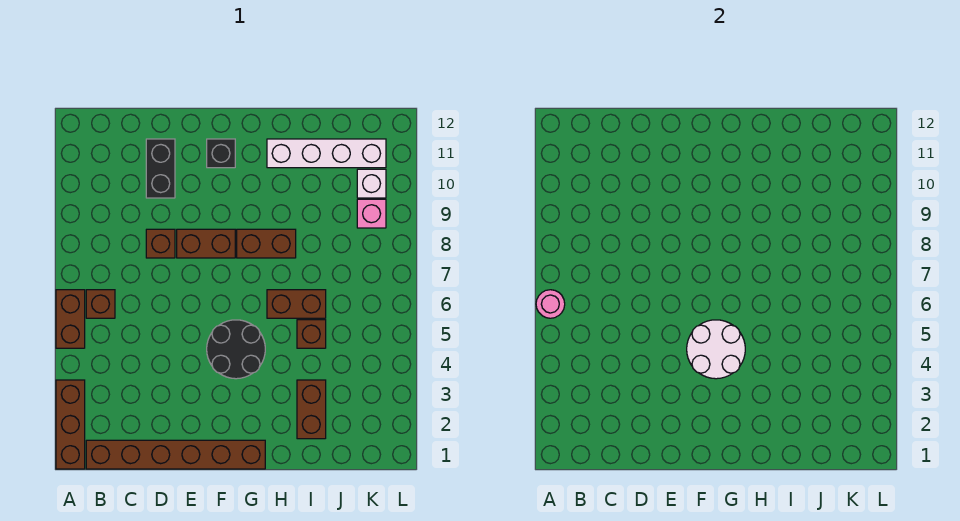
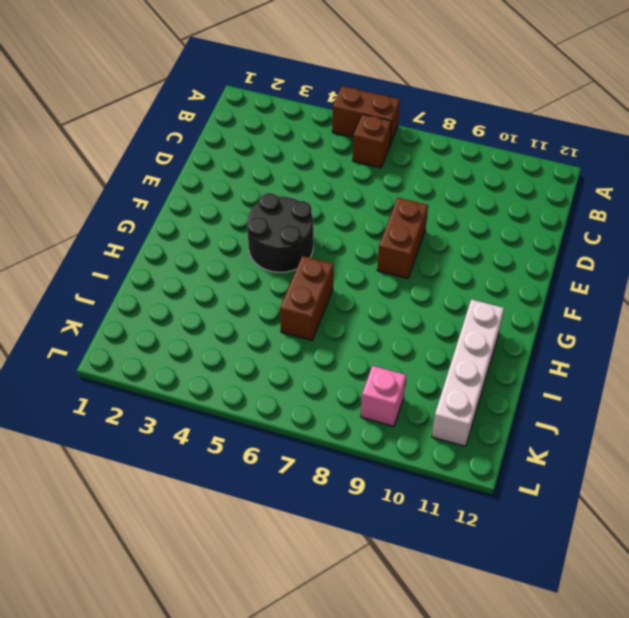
none -> brown brick A1:A3 level 1
none -> brown brick B1:G1 level 1
none -> brown brick D8 level 1

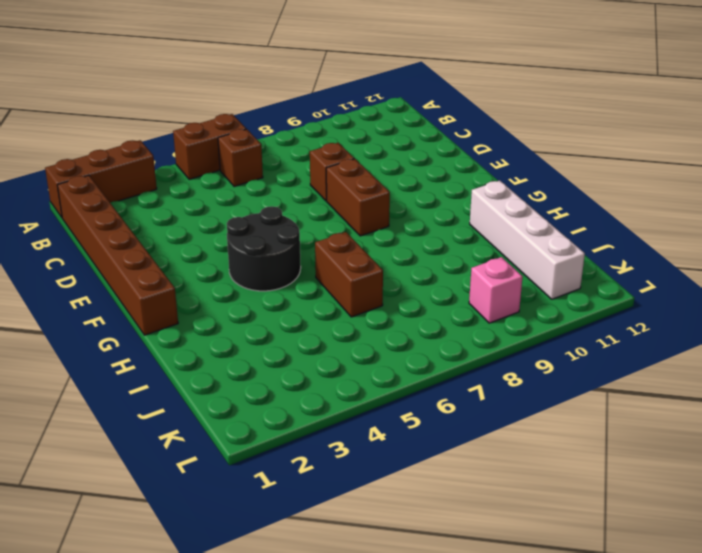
none -> black brick D10:D11 level 1
none -> black brick F11 level 1
none -> brown brick G8:H8 level 1

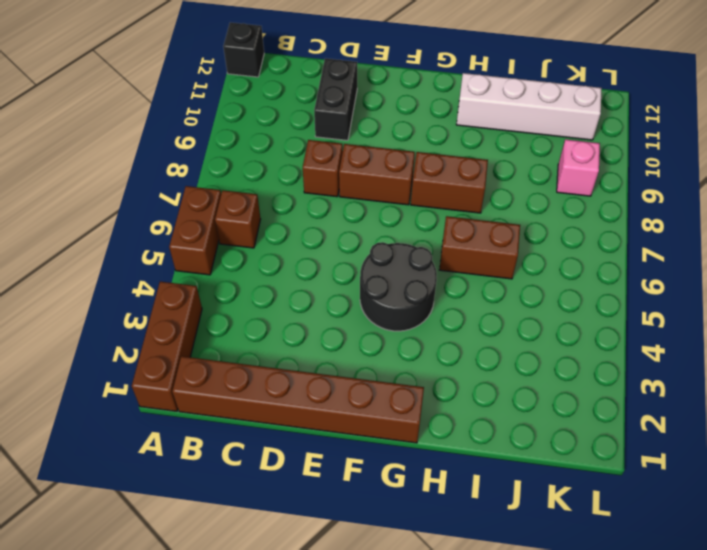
black brick A12 level 1 -> black brick F11 level 1
none -> brown brick I2:I3 level 1
none -> brown brick I5 level 1
none -> white brick K10 level 1

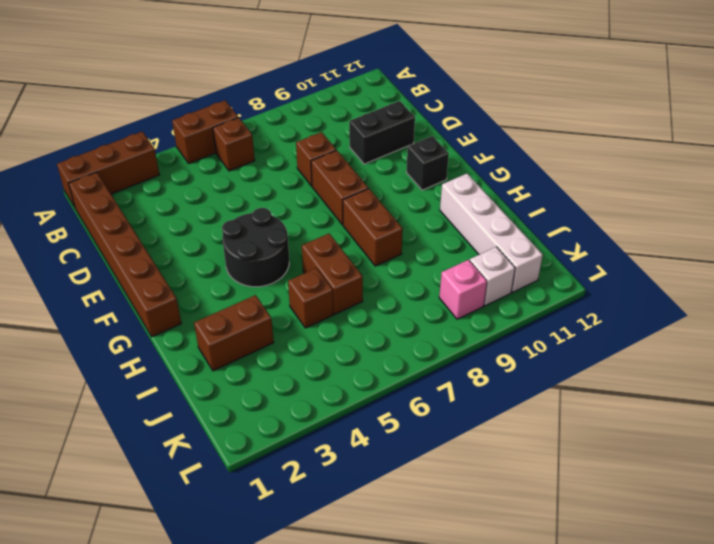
none -> pink round brick A6 level 2
none -> white round brick F4:G5 level 2

